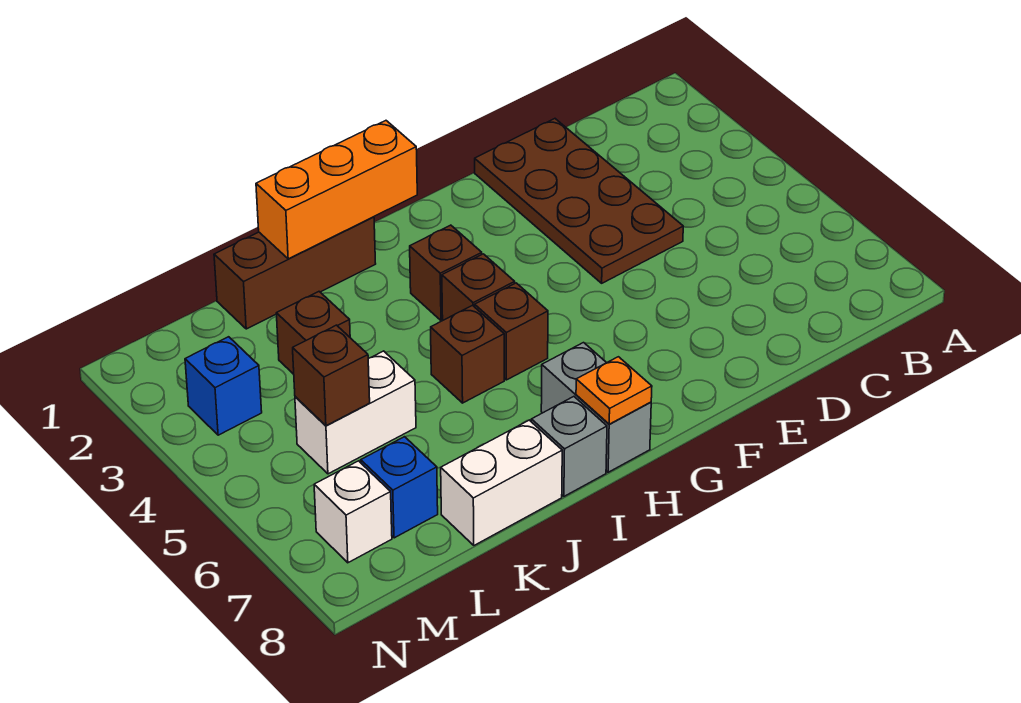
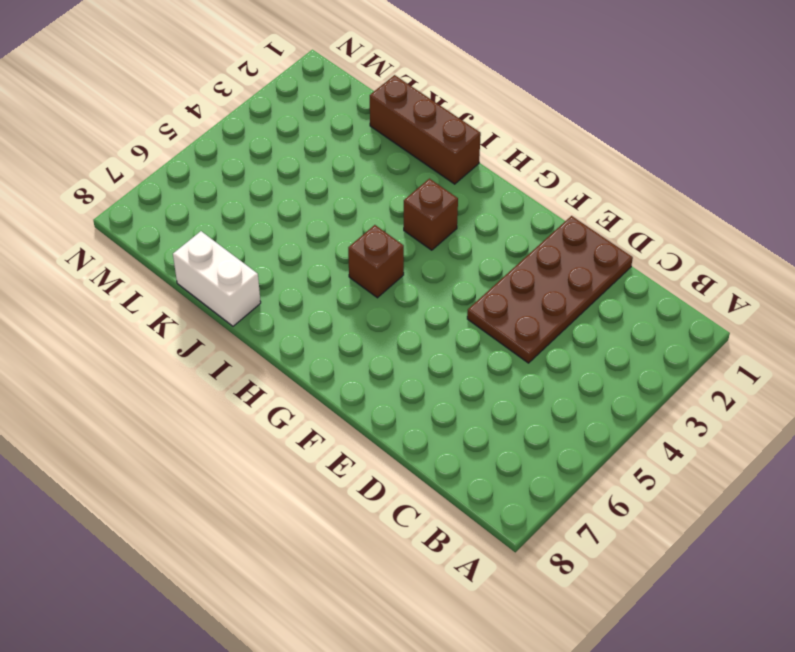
none -> brown brick H4 level 1
none -> grey brick H7:H8 level 1
none -> brown brick I5 level 1

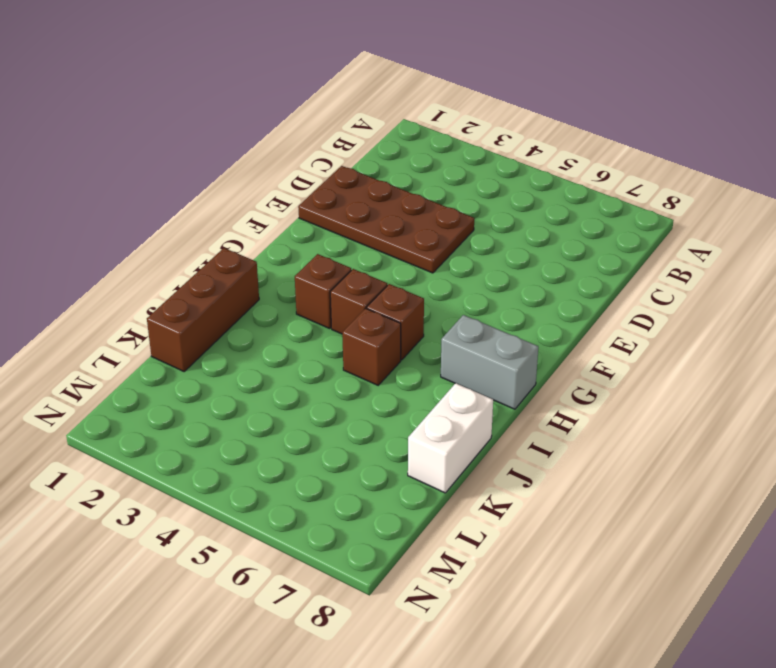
none -> grey brick I8 level 1
none -> brown brick K3 level 1
none -> white brick K5:L5 level 1

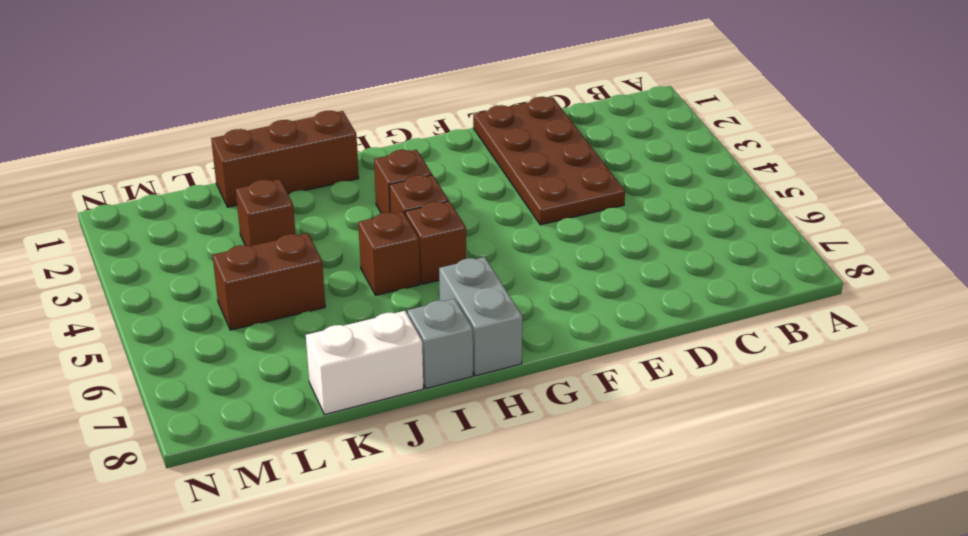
brown brick K5:L5 level 1 -> white brick K5:L5 level 1
none -> blue brick L7 level 1
none -> blue brick M3 level 1
none -> white brick M7 level 1

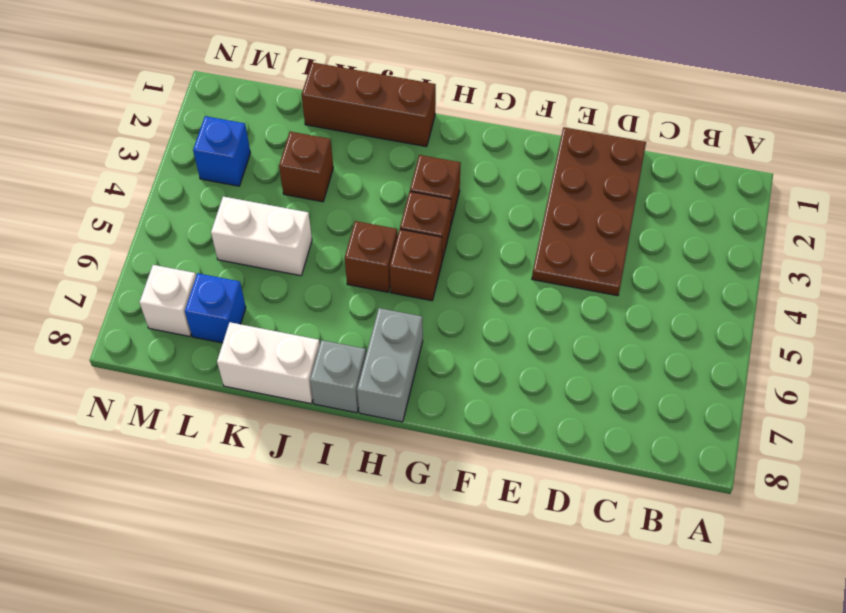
none -> orange brick H1:J1 level 2
none -> orange plate H8 level 2
none -> brown brick L5 level 2

